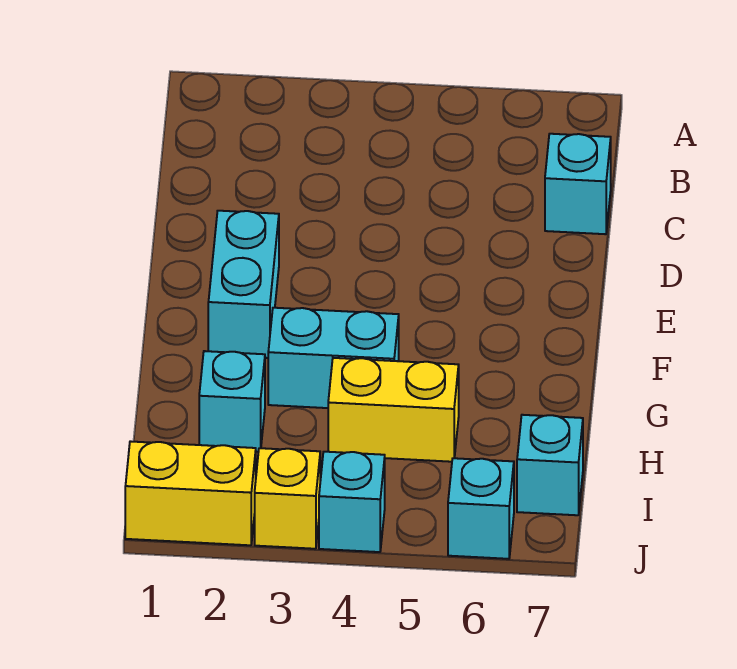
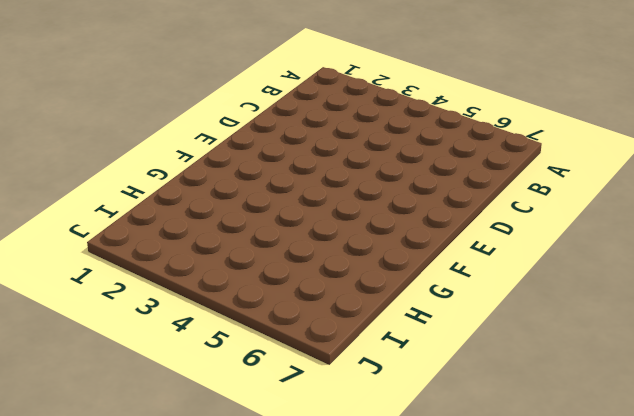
none -> cyan brick C7 level 1
none -> cyan brick E2:F2 level 1

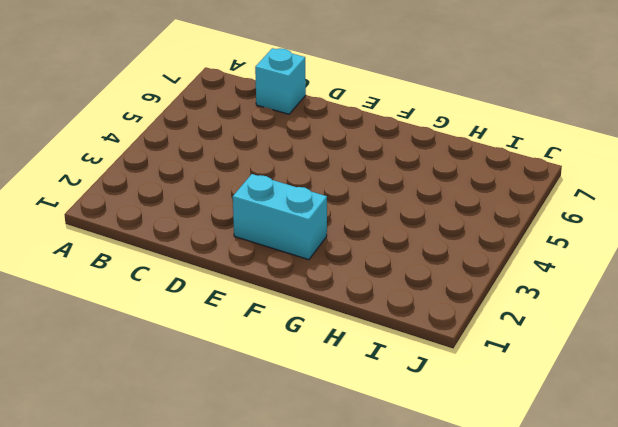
none -> cyan brick G3:G4 level 1
none -> cyan brick H2 level 1

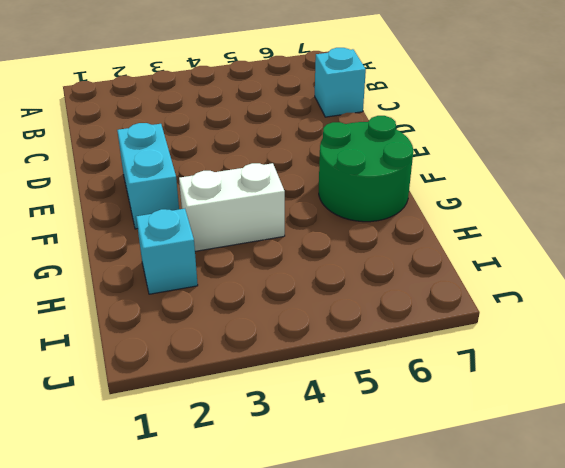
green round brick F6:G7 level 1 -> none
white brick G3:G4 level 1 -> cyan brick G3:G4 level 1
none -> yellow brick H4:H5 level 1
none -> cyan brick I7 level 1

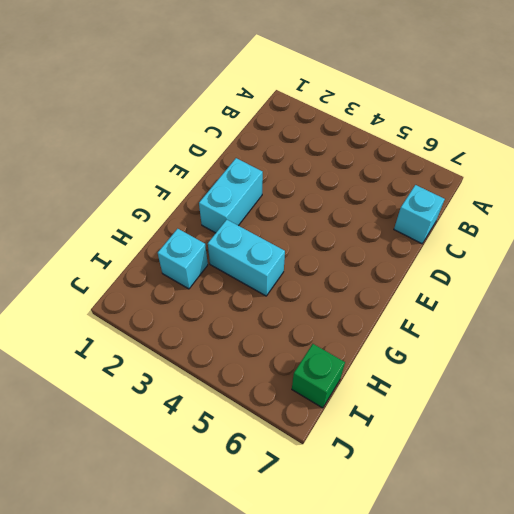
green brick I7 level 1 -> cyan brick I7 level 1
none -> yellow brick H4:H5 level 1
none -> yellow brick J1:J2 level 1

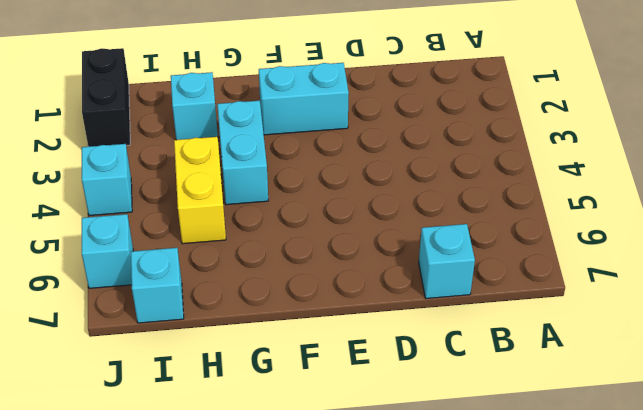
black brick J1:J2 level 1 -> yellow brick J1:J2 level 1
none -> yellow brick J3 level 1

